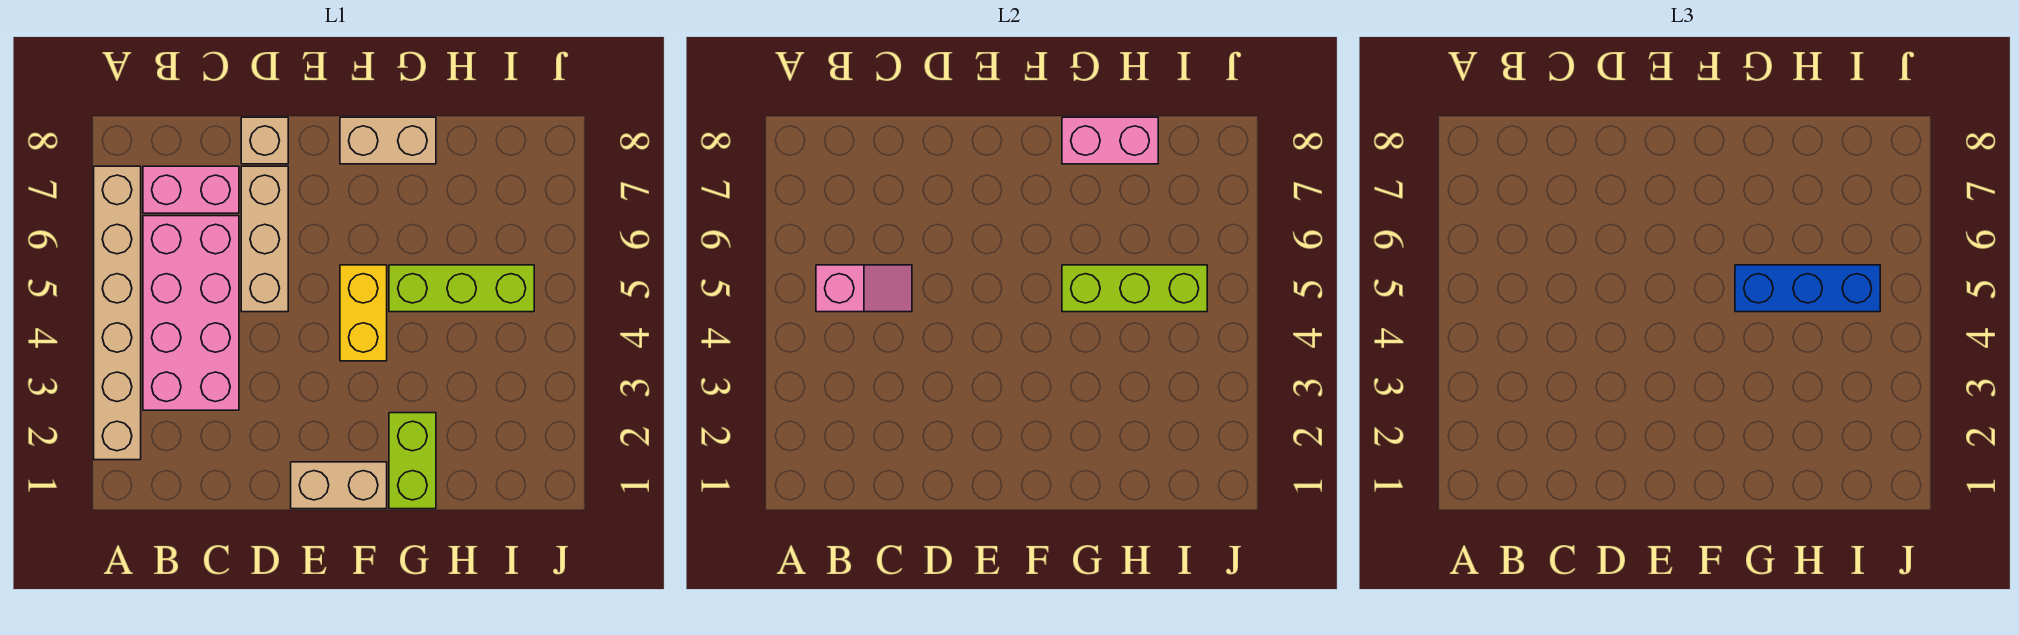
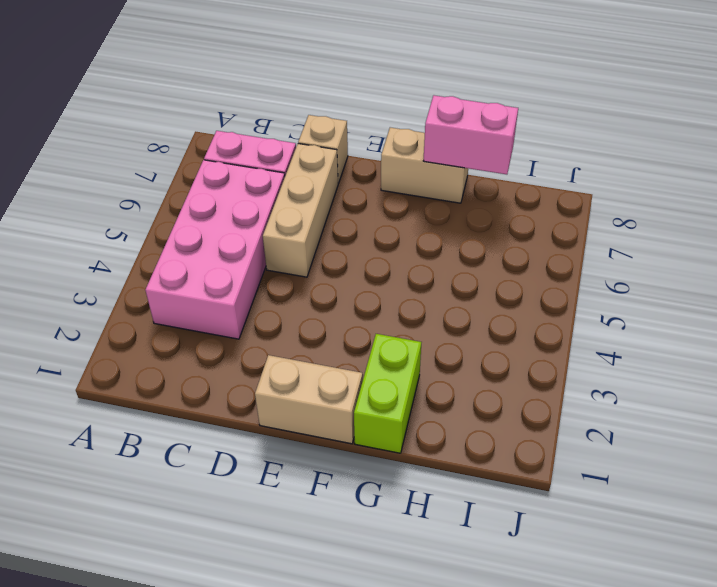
none -> tan brick A2:A7 level 1
none -> yellow brick F4:F5 level 1
none -> lime brick G5:I5 level 1

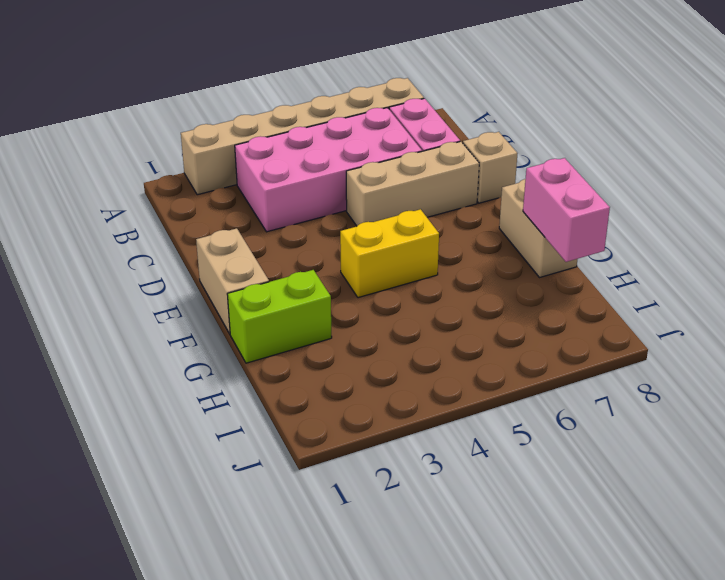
none -> lime brick G5:I5 level 1
none -> pink slope B5:C5 level 2 top B
none -> lime brick G5:I5 level 2

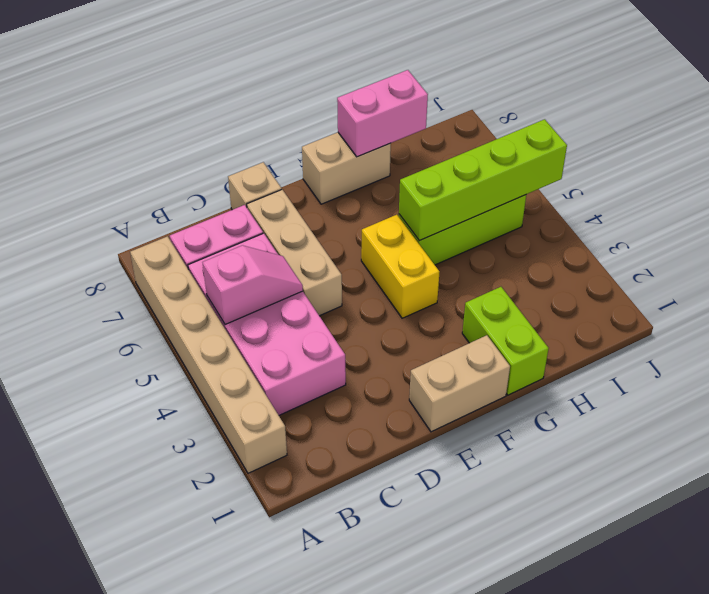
lime brick G5:J5 level 2 -> lime brick G5:I5 level 2
none -> blue brick G5:I5 level 3

